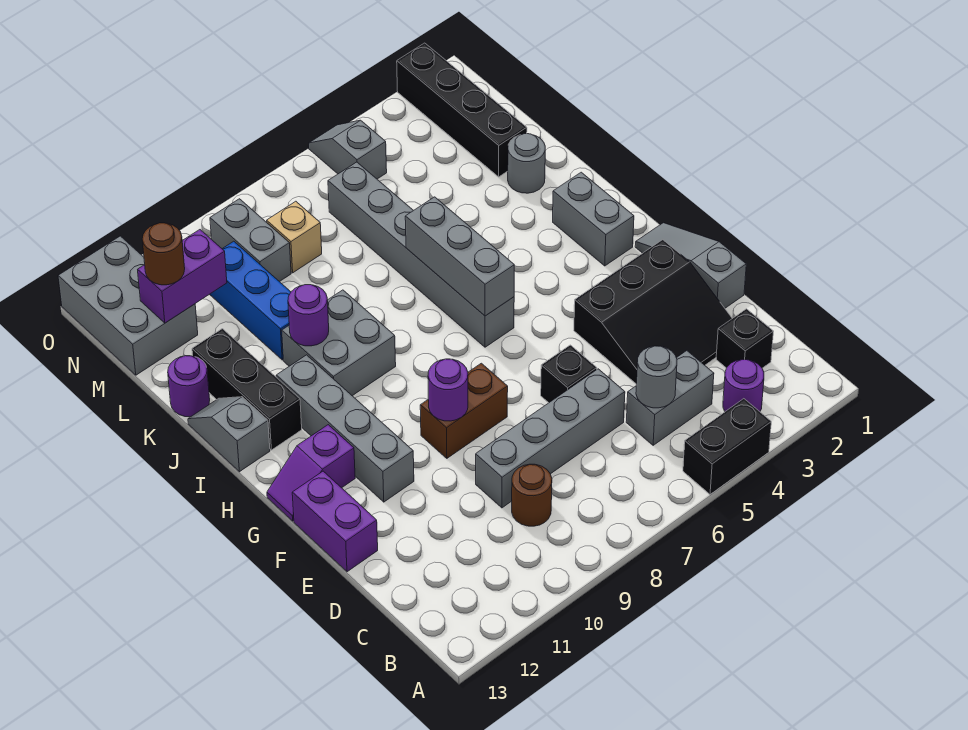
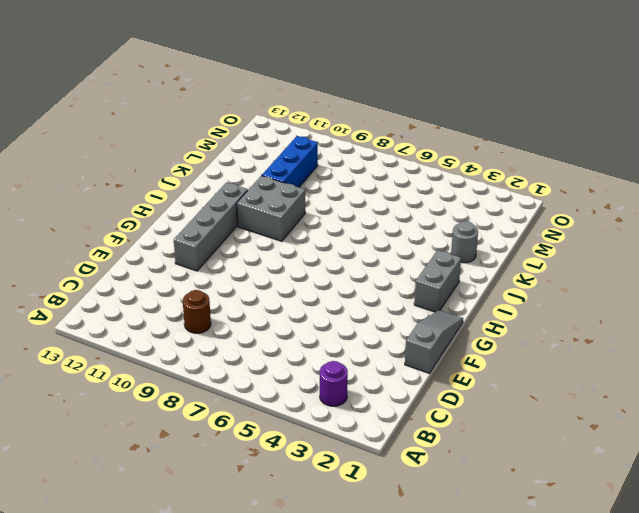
none -> black brick A4:A5 level 1
none -> black brick C2 level 1
none -> grey brick C4:C5 level 1
none -> black slope D2:F4 level 1 top F

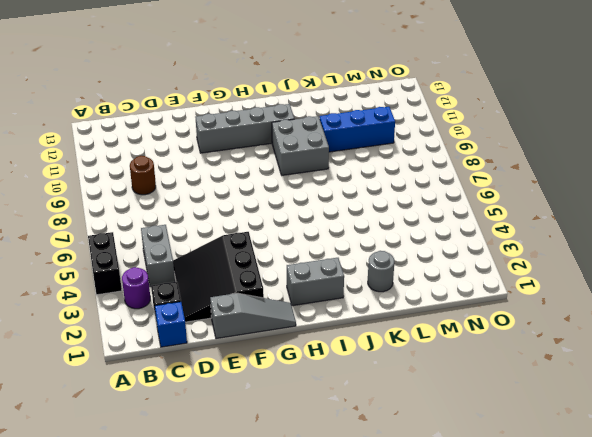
blue brick C1 level 1 -> none
none -> grey brick D6:D9 level 1
none -> black brick E6 level 1
none -> purple brick E13:F13 level 1
none -> brown brick F8:F9 level 1

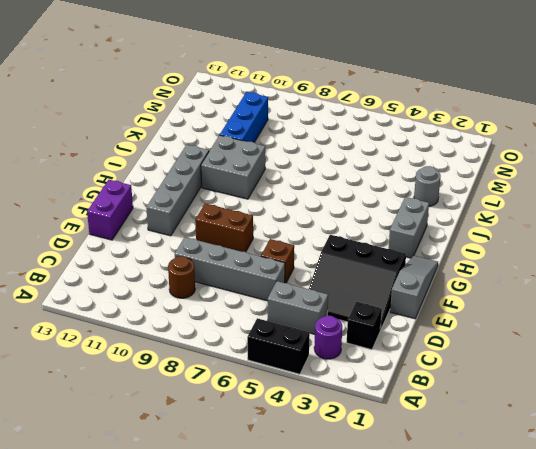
brown brick E6 level 1 -> black brick E6 level 1
none -> purple slope G12:G13 level 1 top 12
none -> grey brick H6:M6 level 1
none -> black brick I12:K12 level 1
none -> grey slope I13:J13 level 1 top I

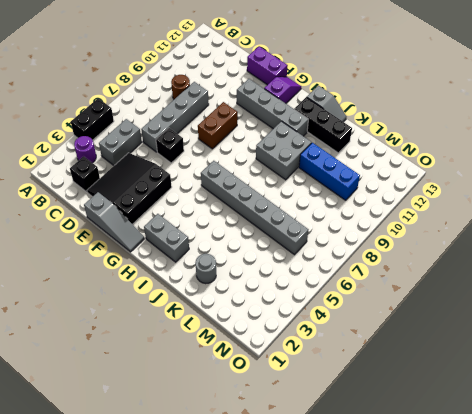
none -> purple round brick K13 level 1
none -> black brick L2:O2 level 1
none -> tan brick M8 level 1
none -> grey brick M9:N9 level 1

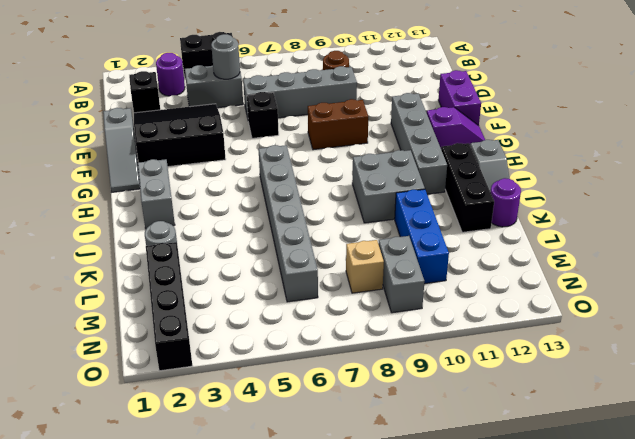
none -> grey brick M12:O13 level 1
none -> grey slope N5:O5 level 1 top N
none -> purple round brick F9 level 2
none -> grey brick H6:J6 level 2

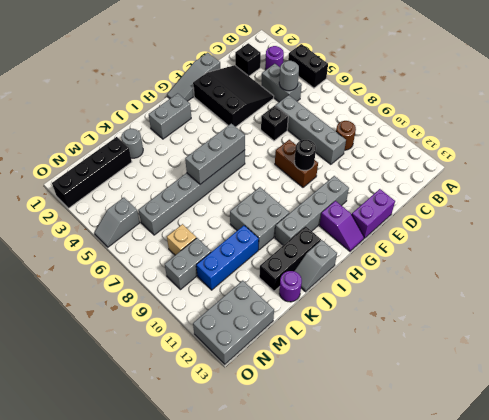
black round brick F9 level 2 -> purple round brick F9 level 2
none -> purple round brick J10 level 2
none -> purple brick M11:M12 level 2
none -> brown round brick M12 level 3

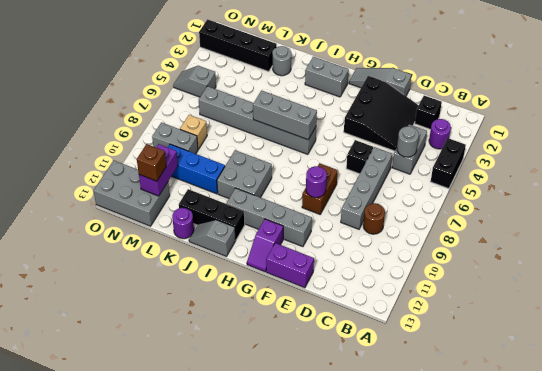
brown brick M12 level 3 -> brown round brick M12 level 3
none -> purple round brick J10 level 2

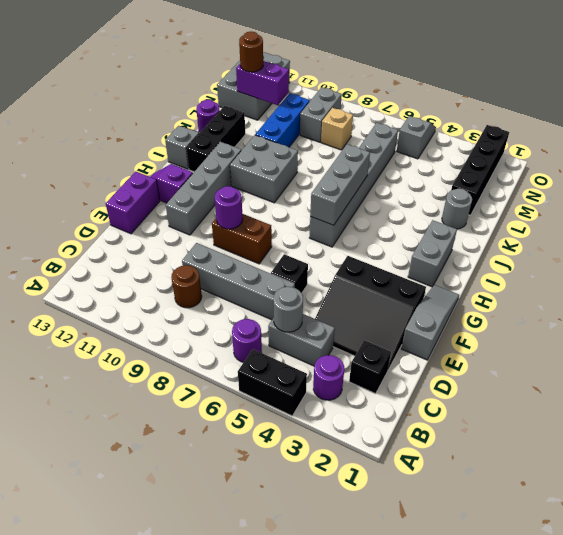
purple round brick B6 level 1 -> purple round brick J10 level 2

